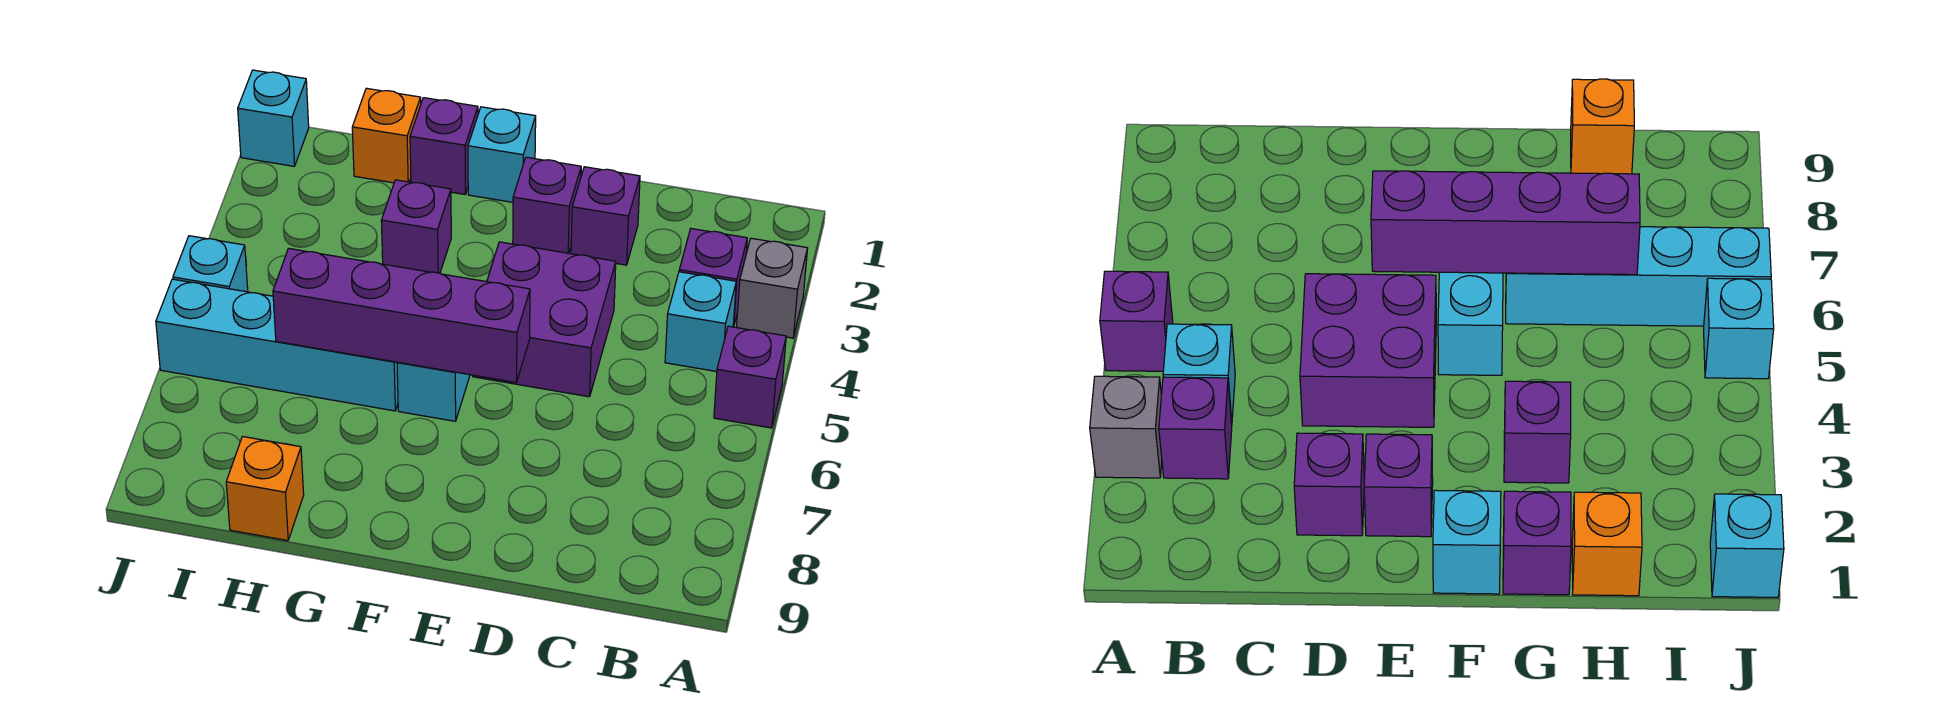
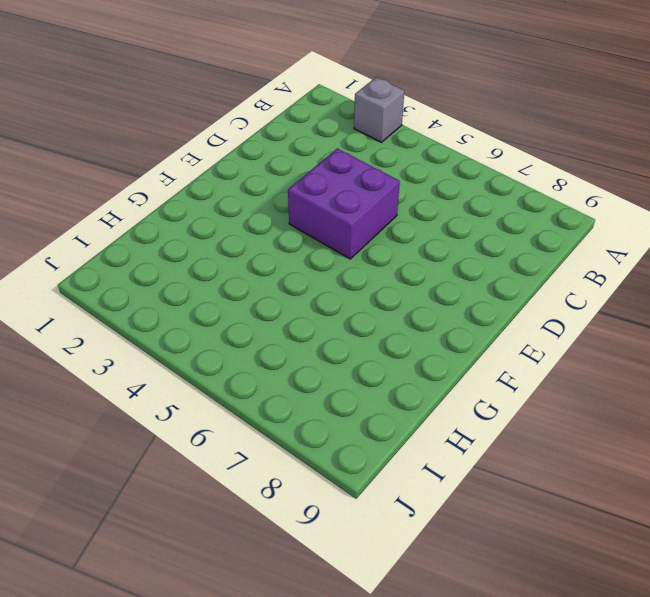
none -> purple brick A5 level 1
none -> purple brick B3 level 1
none -> cyan brick B4 level 1

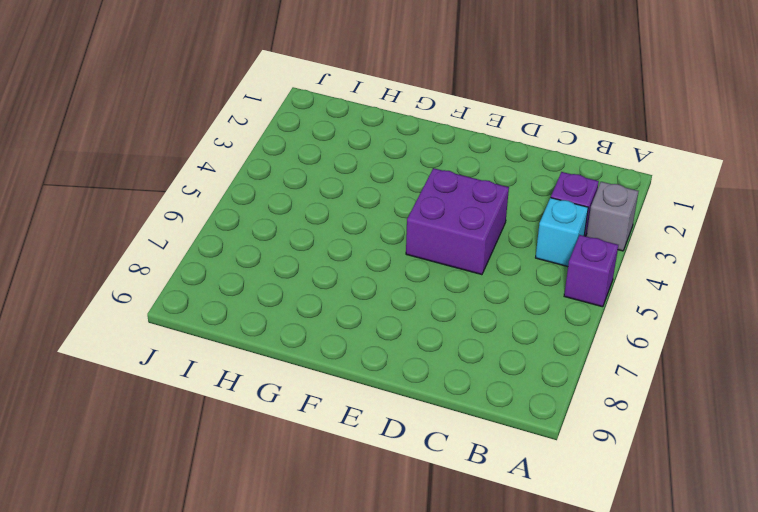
none -> purple brick D2 level 1
none -> purple brick E2 level 1
none -> cyan brick F1 level 1

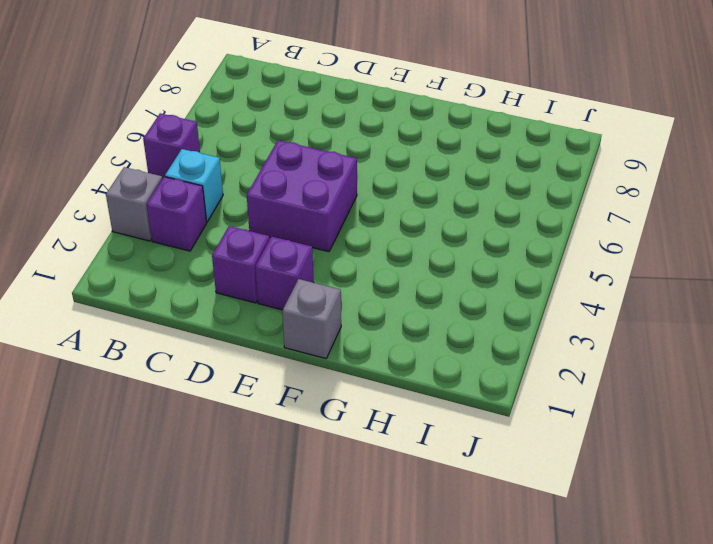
grey brick F1 level 1 -> cyan brick F1 level 1
none -> cyan brick F5:F6 level 1
none -> purple brick G1 level 1
none -> purple brick G3 level 1

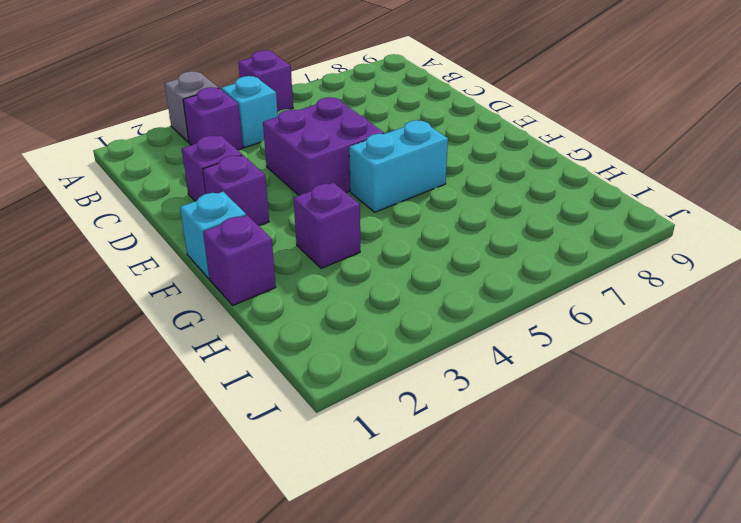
none -> cyan brick G6:J6 level 1
none -> orange brick H1 level 1
none -> orange brick H9 level 1

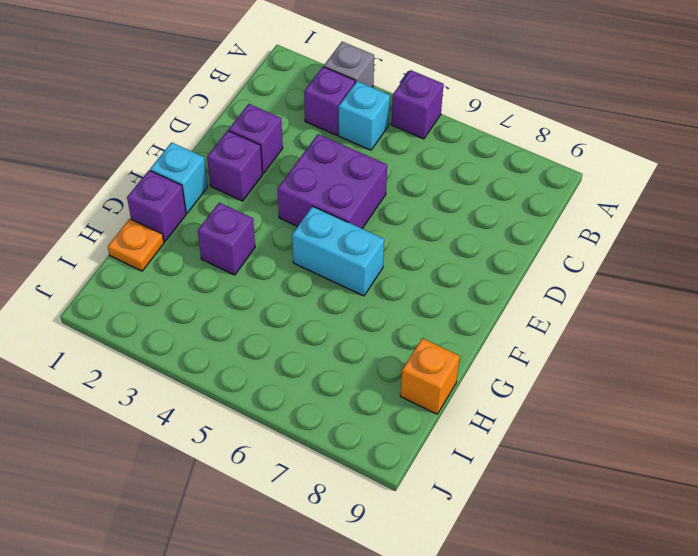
orange plate H1 level 1 -> orange brick H1 level 1
none -> cyan brick G6:J6 level 1
none -> cyan brick J1 level 1
none -> cyan brick J5 level 1

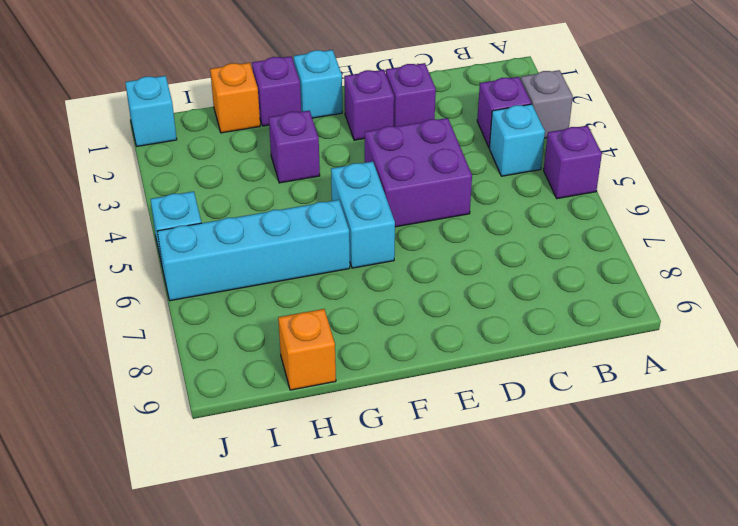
none -> purple brick E6:H6 level 2

